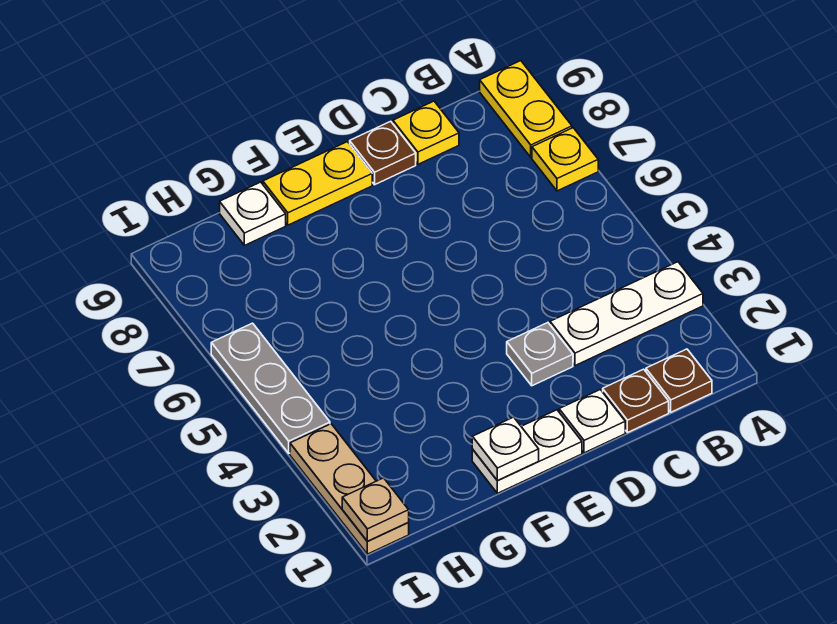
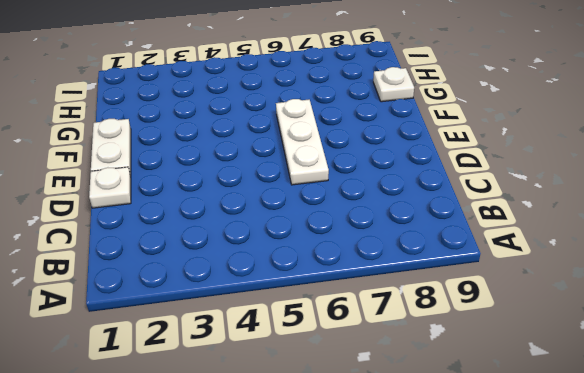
white plate D6:F6 level 1 -> white plate A3:C3 level 1
none -> yellow plate A7 level 1
none -> yellow plate A8:A9 level 1
none -> brown plate B1 level 1

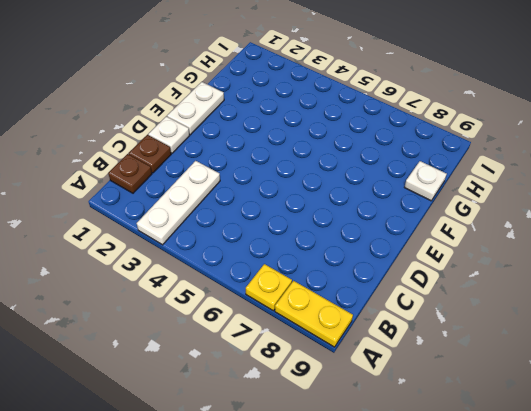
none -> yellow plate C9 level 1
none -> grey plate D3 level 1
none -> brown plate D9 level 1

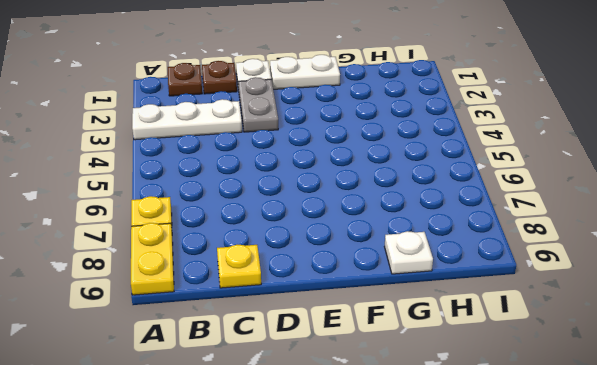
grey plate D2:D3 level 1 -> grey plate D3 level 1
none -> brown plate D9 level 1
none -> yellow plate E9:F9 level 1
none -> tan plate I1:I3 level 1

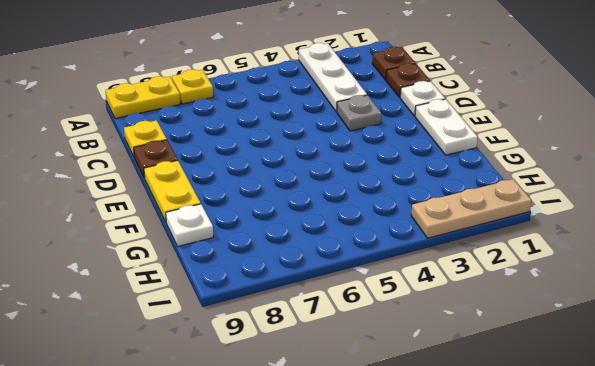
none -> grey plate I4:I6 level 1
none -> white plate F1 level 2
none -> tan plate I1 level 2

